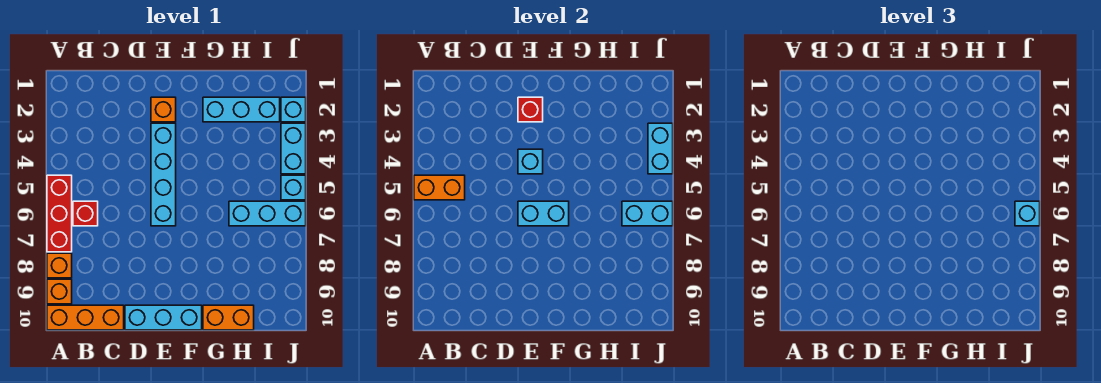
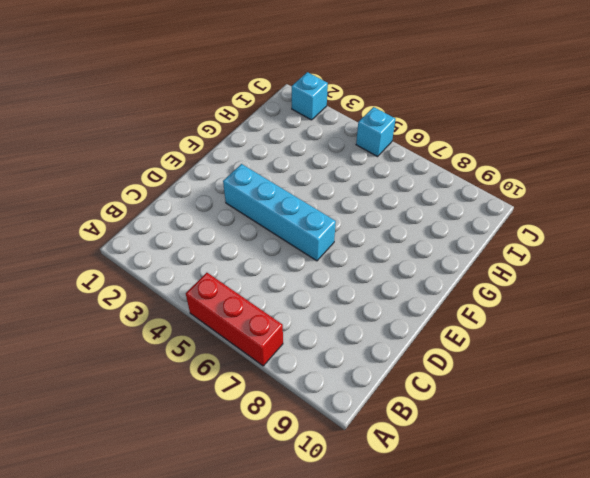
none -> orange brick A8 level 1
none -> orange brick A9 level 1
none -> orange brick A10:C10 level 1

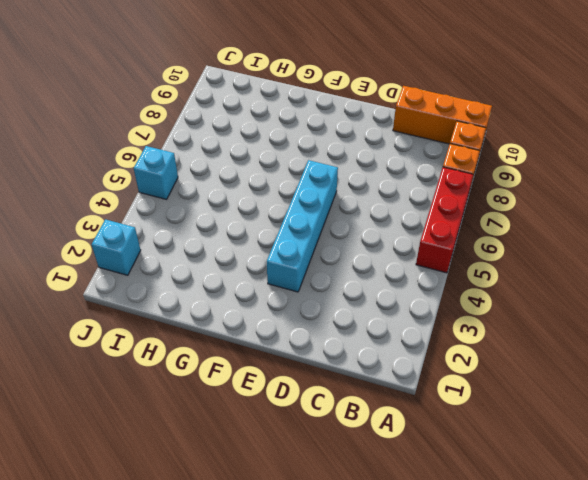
none -> red brick B6 level 1
none -> cyan brick D10:F10 level 1
none -> orange brick E2 level 1

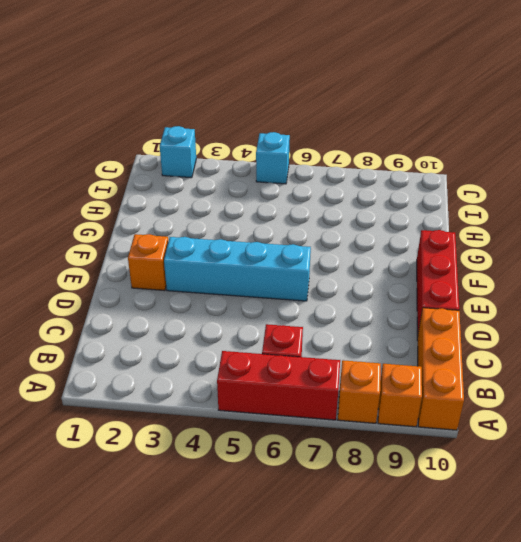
red brick D10:F10 level 1 -> cyan brick D10:F10 level 1
none -> cyan brick G2:I2 level 1
none -> orange brick G10:H10 level 1
none -> cyan brick H6:J6 level 1

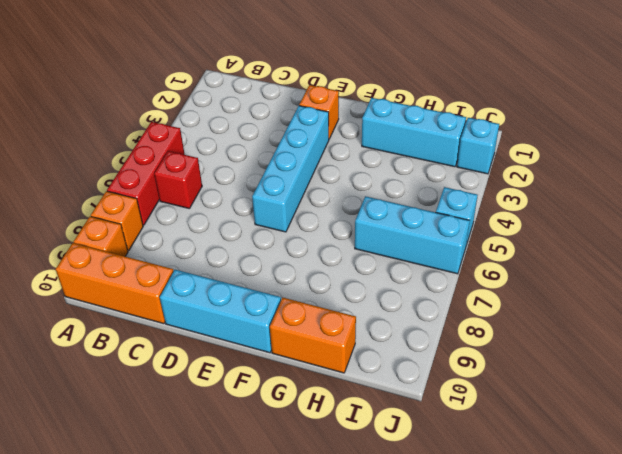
none -> cyan brick J3:J4 level 1
none -> orange brick A5:B5 level 2
none -> red brick E2 level 2

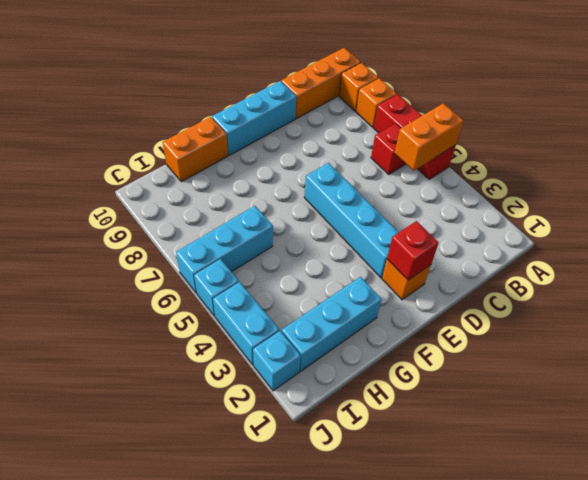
none -> cyan brick E4 level 2
none -> cyan brick E6:F6 level 2
none -> cyan brick I6:J6 level 2

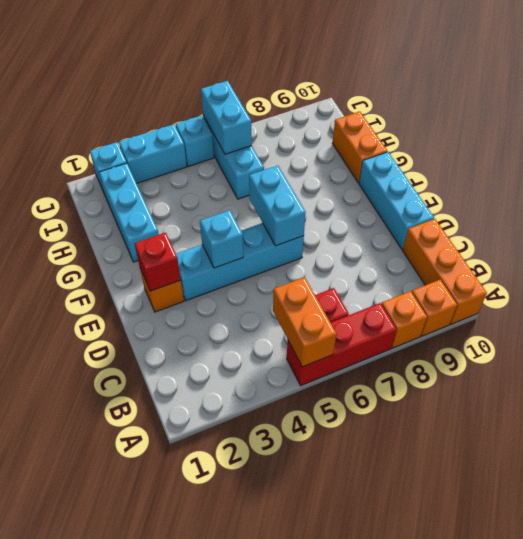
none -> cyan brick J3:J4 level 2
none -> cyan brick J6 level 3

